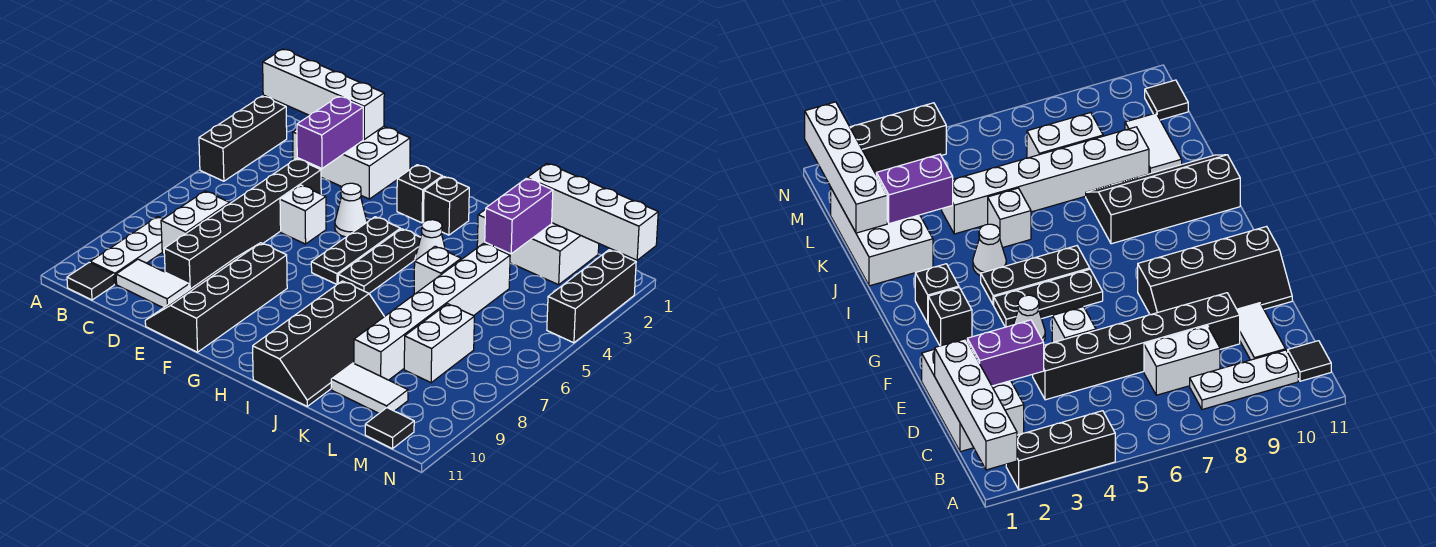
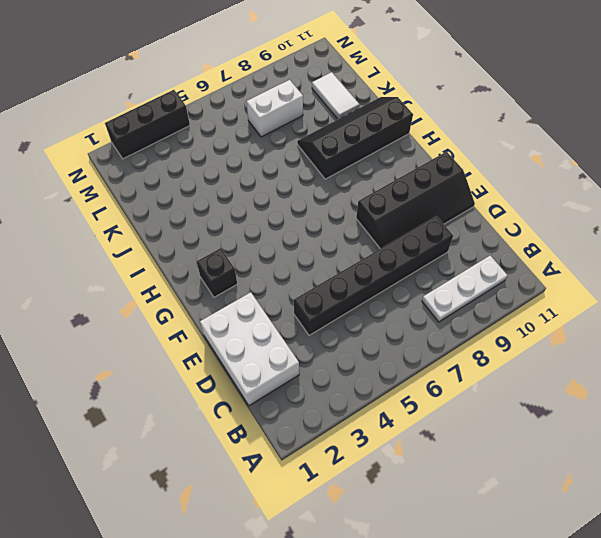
none -> black brick A2:A4 level 1
none -> black tile B11 level 1
none -> white brick C7:C8 level 1

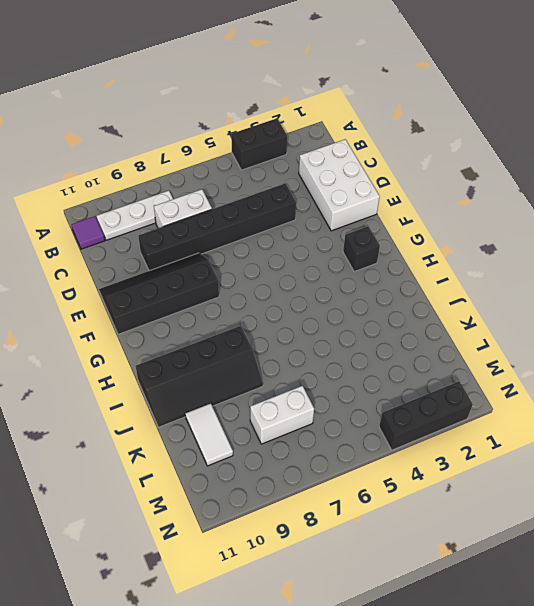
black brick A3:A4 level 1 -> black brick A2:A4 level 1
purple tile B11 level 1 -> black tile B11 level 1
none -> white tile C10:D10 level 1
none -> white brick E5 level 1
none -> white cone F4 level 1

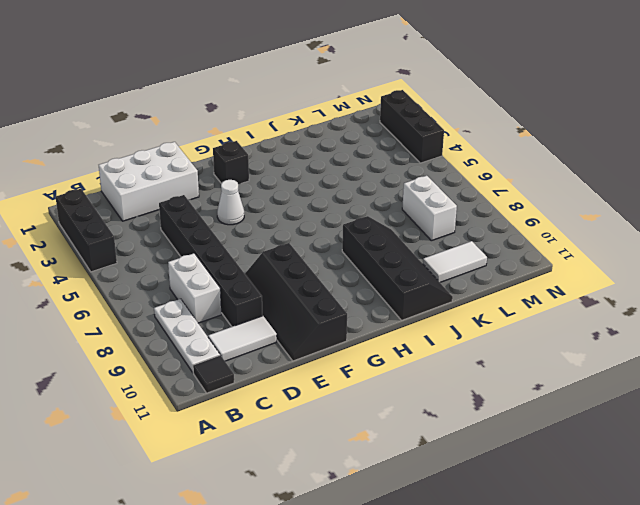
none -> white brick E5 level 1
none -> black plate G4:G6 level 1
none -> black brick H2 level 1

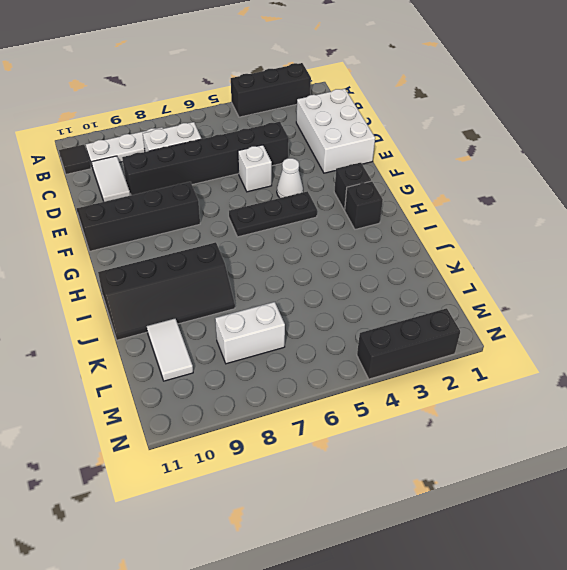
none -> black plate H4:H6 level 1
none -> white cone I4 level 1
none -> white brick J1:L2 level 1

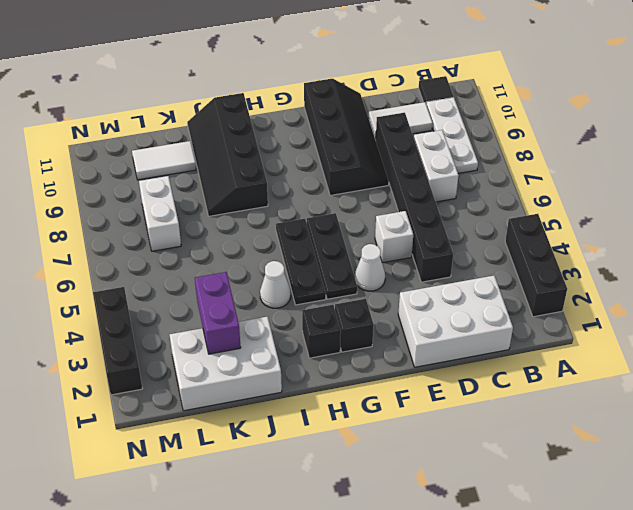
none -> white brick J5 level 1
none -> white brick K4:K9 level 1
none -> black tile M11 level 1

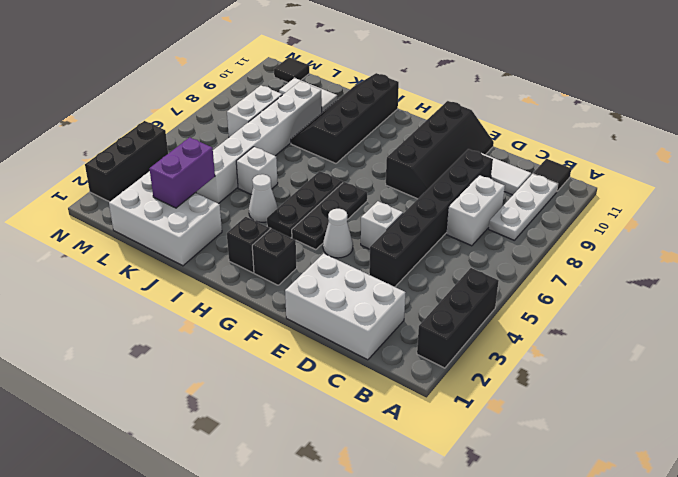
none -> white brick A1:D1 level 2
none -> purple brick D2:D3 level 2
none -> white brick K1:N1 level 2

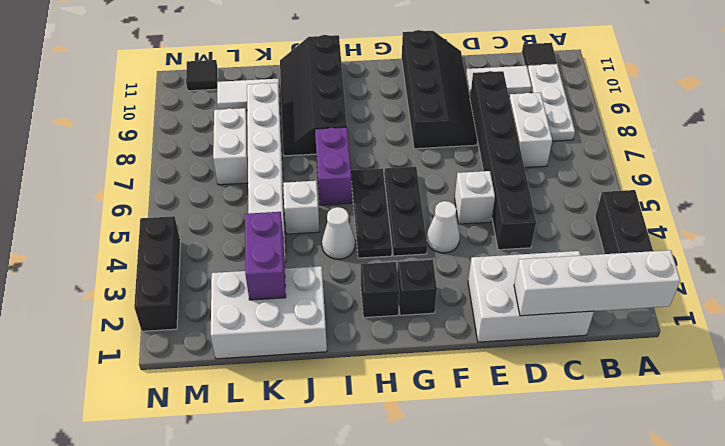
purple brick I6:I7 level 1 -> purple brick D2:D3 level 2
none -> white brick K1:N1 level 2

